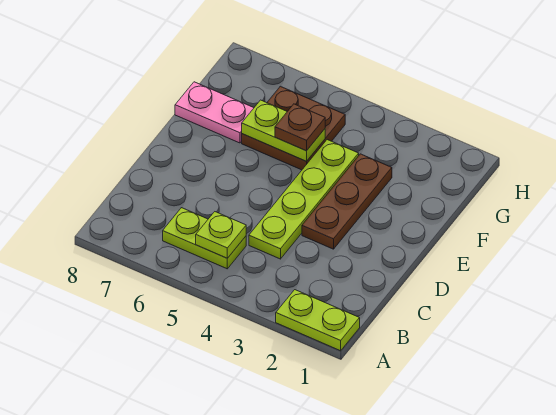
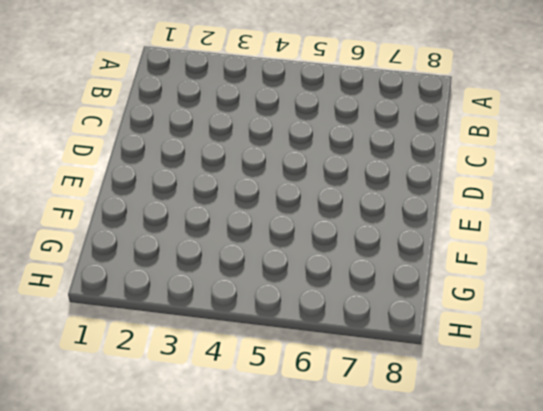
none -> lime plate A1:A2 level 1
none -> lime plate B5:B6 level 1

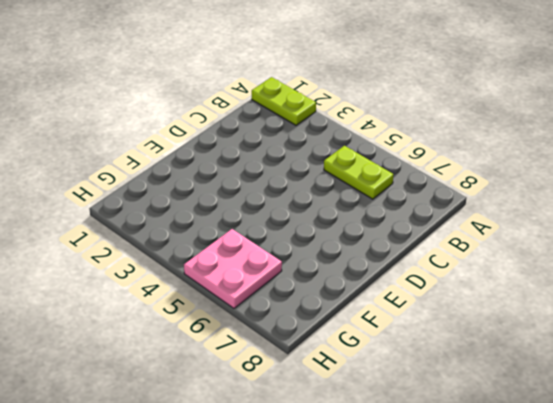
pink plate G5:H6 level 1 -> brown plate F5:G6 level 1
none -> lime plate C4:F4 level 1
none -> brown plate D3:F3 level 1

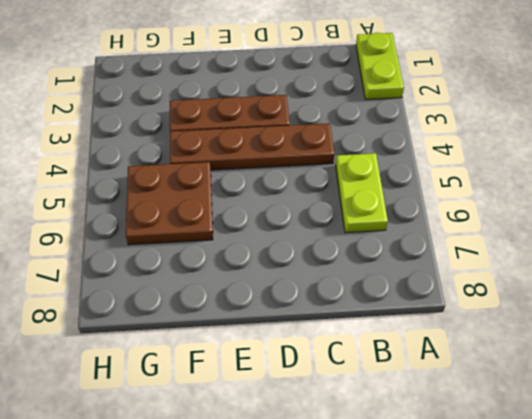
brown plate C4:F4 level 1 -> lime plate C4:F4 level 1
none -> pink plate F7:F8 level 1
none -> lime plate B5 level 2

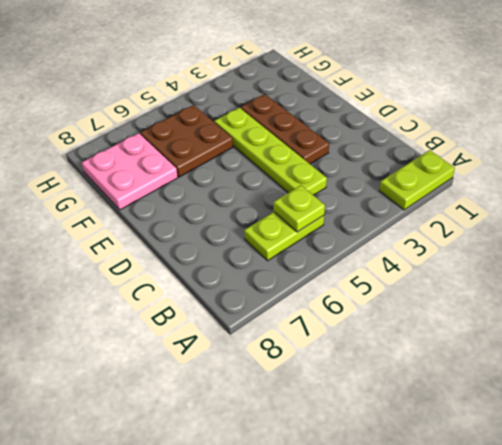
pink plate F7:G8 level 1 -> pink plate F7:F8 level 1
none -> lime plate F5:F6 level 2
none -> brown plate F5 level 3

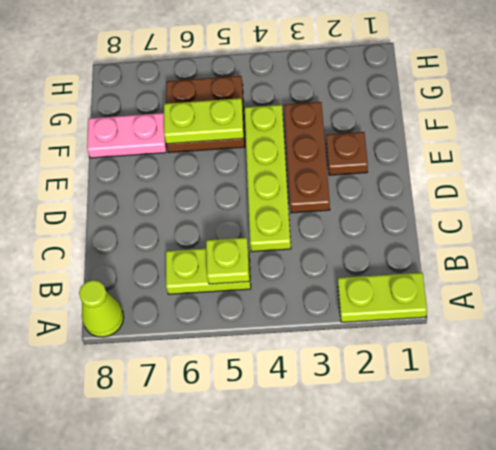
lime cone A8 level 1 -> none
brown plate E2 level 1 -> brown plate F5 level 3

